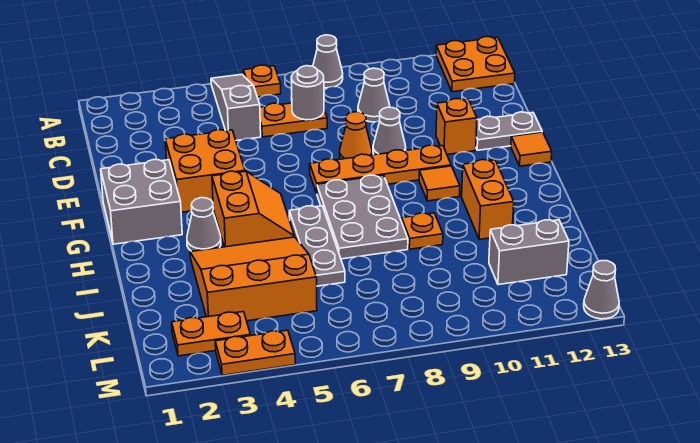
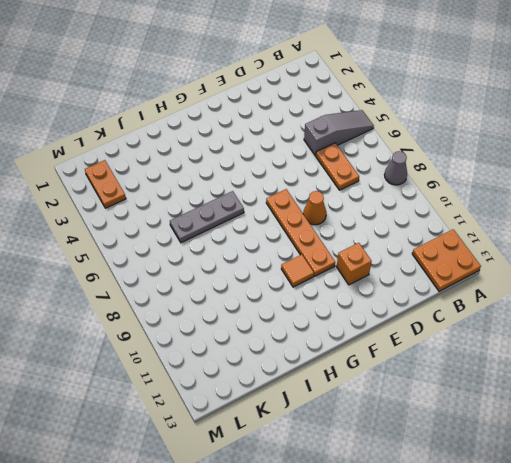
none -> orange plate A6 level 1
none -> grey cone C9 level 1
none -> orange brick E3:F4 level 1

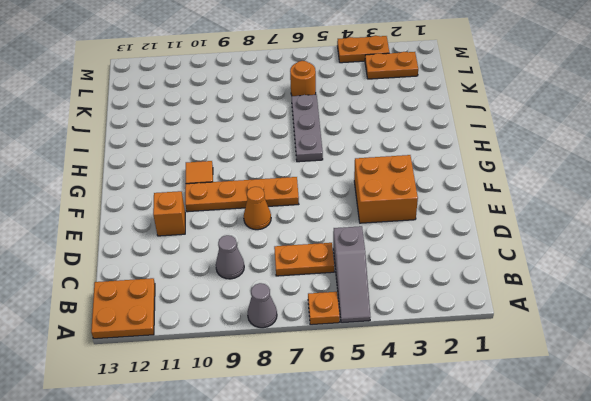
orange round brick K6 level 1 -> none
none -> grey cone E9 level 1
none -> grey plate E12:E13 level 1
none -> grey brick F1:G2 level 1

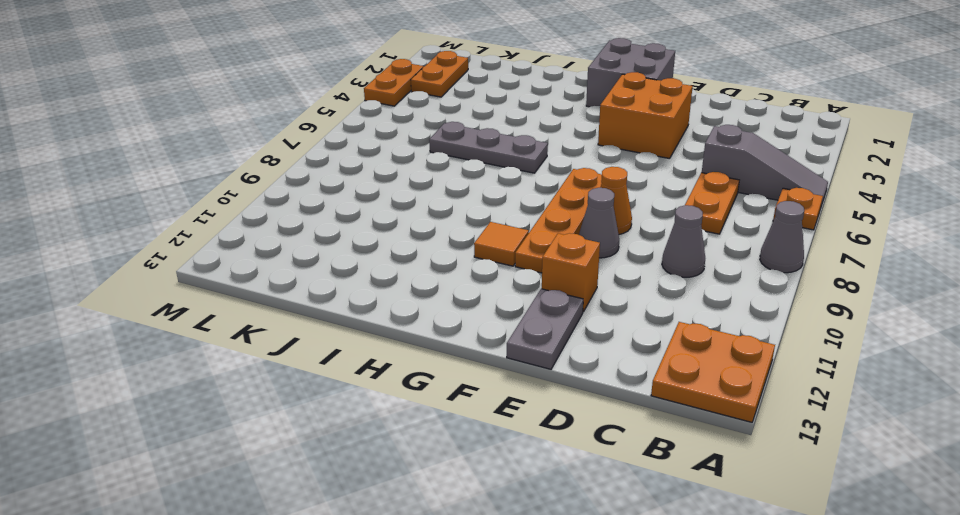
none -> orange tile F13 level 1
none -> orange slope G4:H5 level 1 top 4
none -> grey plate G7:I8 level 1

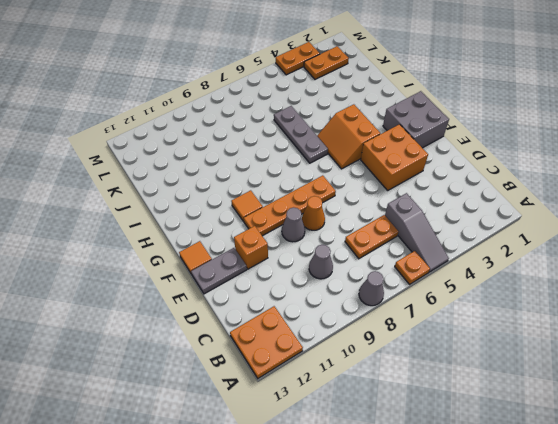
none -> grey plate G7:I8 level 1
none -> grey cone H3 level 1
none -> orange brick H11:I11 level 1

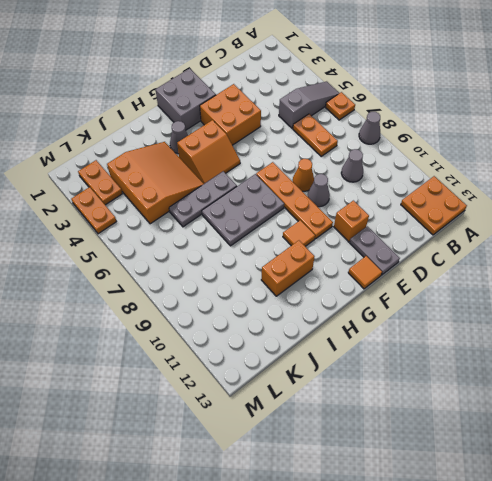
none -> orange plate I9 level 1
none -> grey brick K11:K12 level 1
none -> grey cone M13 level 1

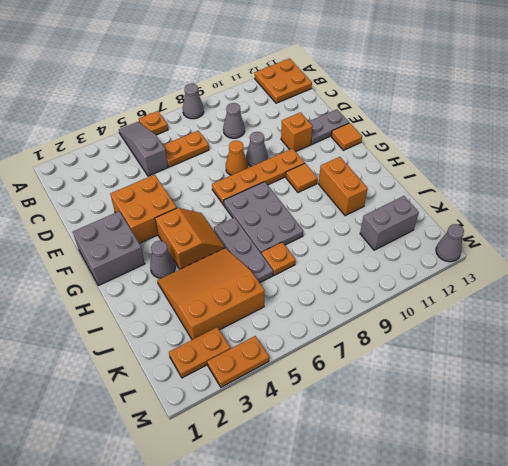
orange plate J7 level 1 -> orange plate I9 level 1
none -> grey round brick C7 level 2

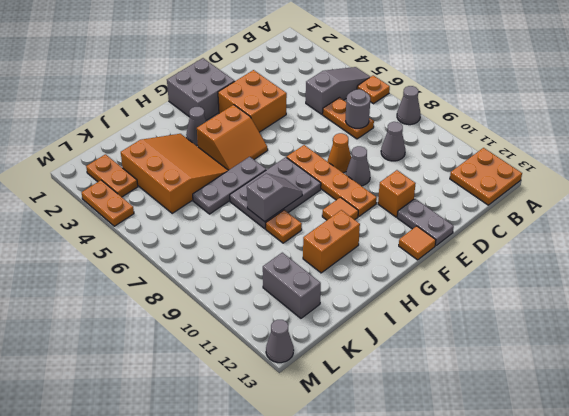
grey slope H8:I8 level 2 top I -> none

